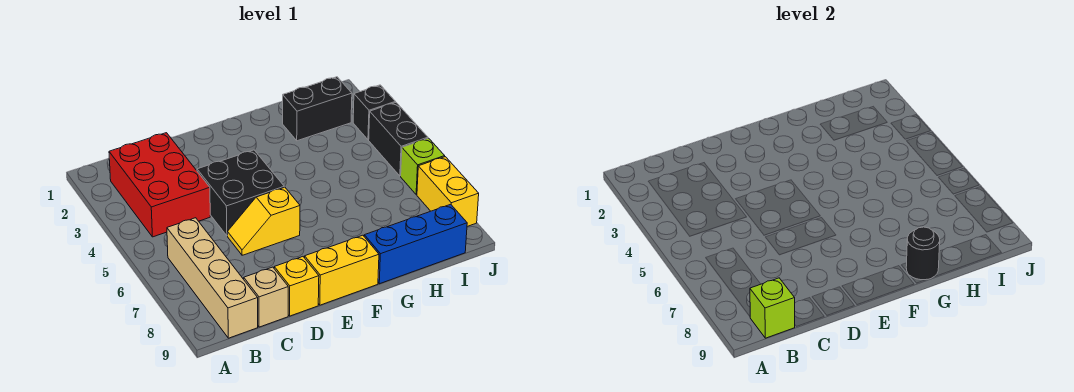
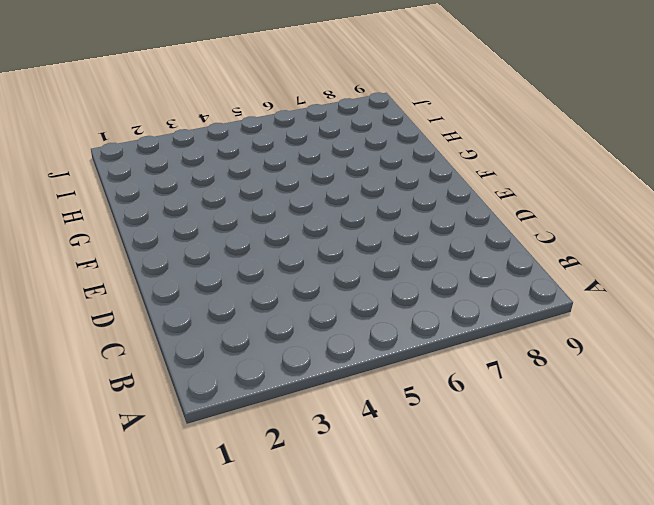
none -> red brick B2:C4 level 1
none -> tan brick B6:B9 level 1
none -> tan brick C9 level 1

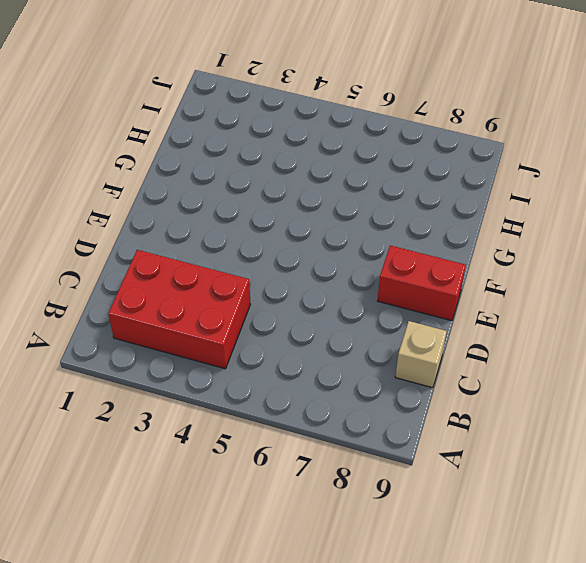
red brick E8:E9 level 1 -> yellow brick E9:F9 level 1
none -> tan brick B6:B9 level 1
none -> black brick D4:E5 level 1
none -> yellow slope D6:E6 level 1 top E

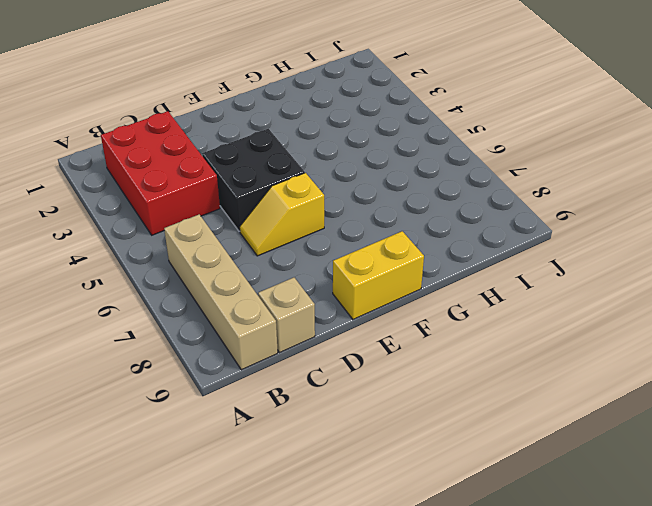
none -> yellow brick D9 level 1
none -> blue brick G9:I9 level 1
none -> black brick H2:I2 level 1

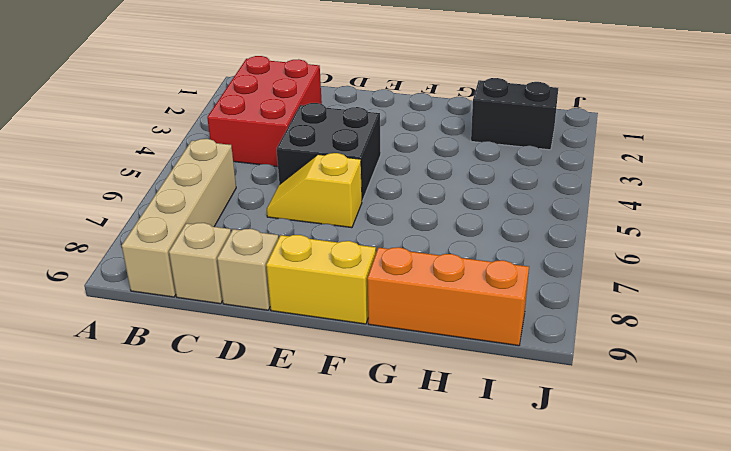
tan brick D9 level 1 -> yellow brick D9 level 1
orange brick G9:I9 level 1 -> blue brick G9:I9 level 1
none -> black brick J3 level 1
none -> black brick J4:J5 level 1
none -> lime brick J6 level 1

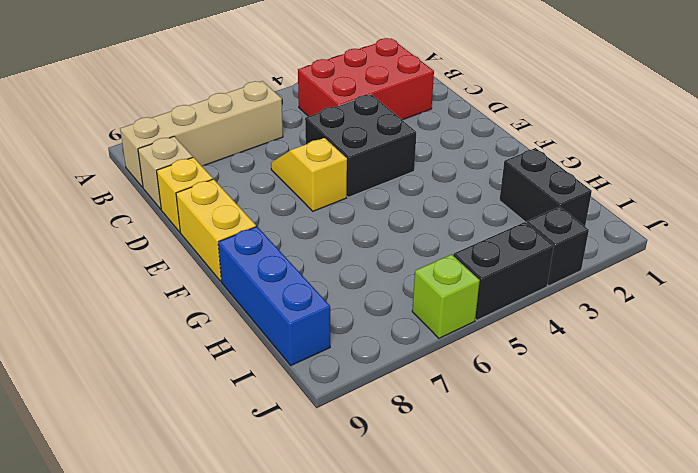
none -> yellow brick J7:J8 level 1
none -> lime brick B9 level 2
none -> black round brick G9 level 2

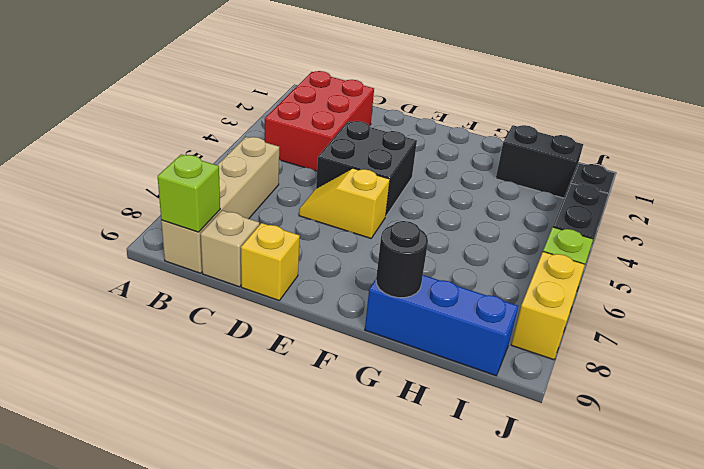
none -> yellow brick E9:F9 level 1

